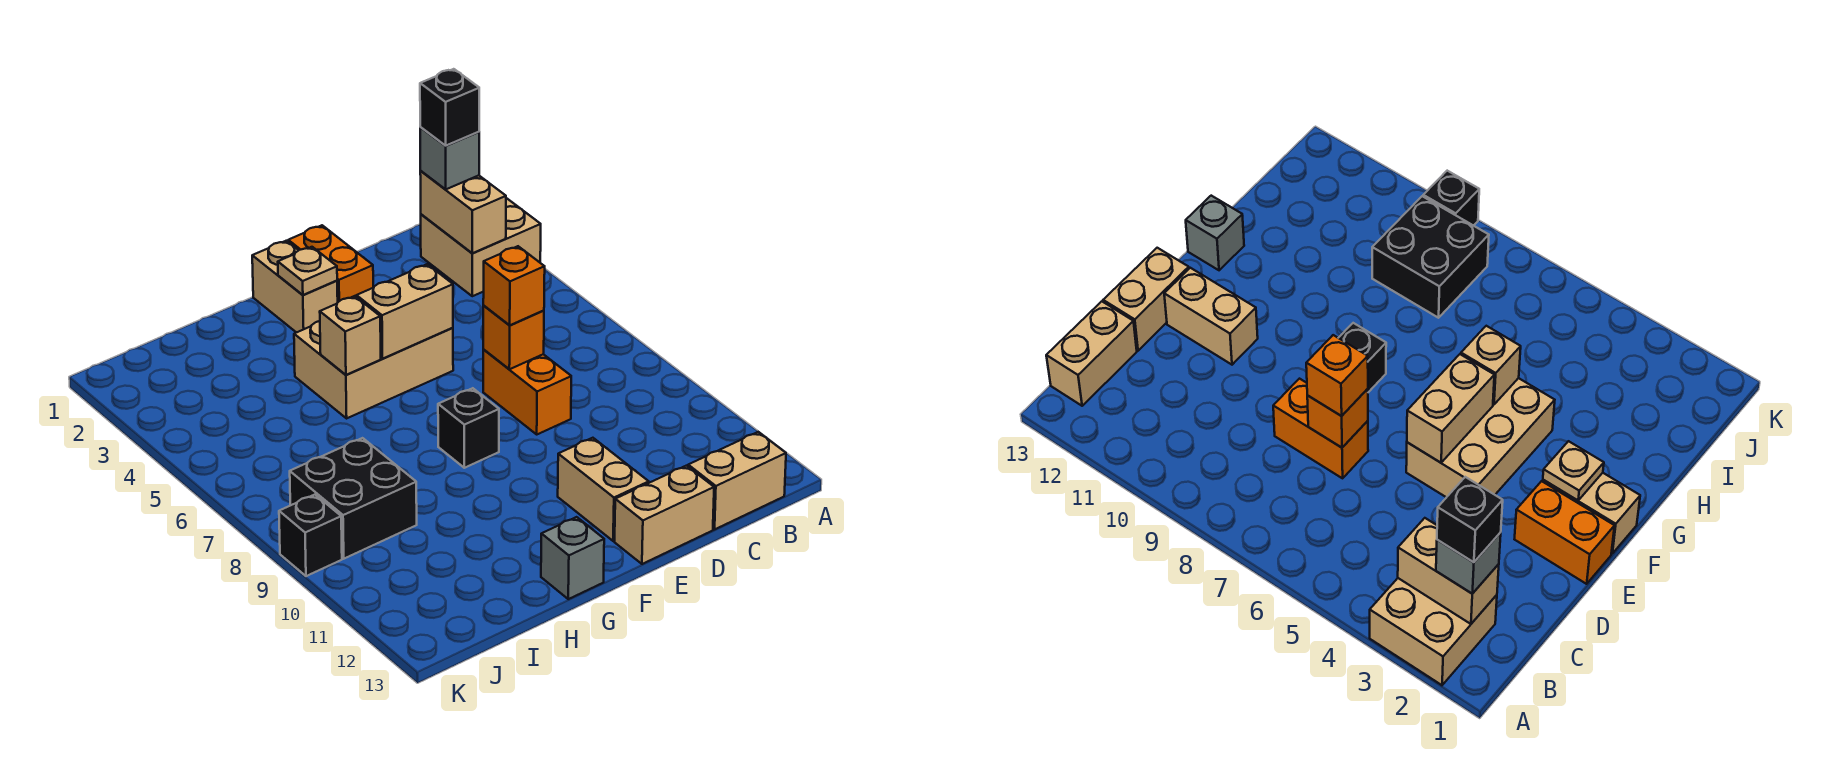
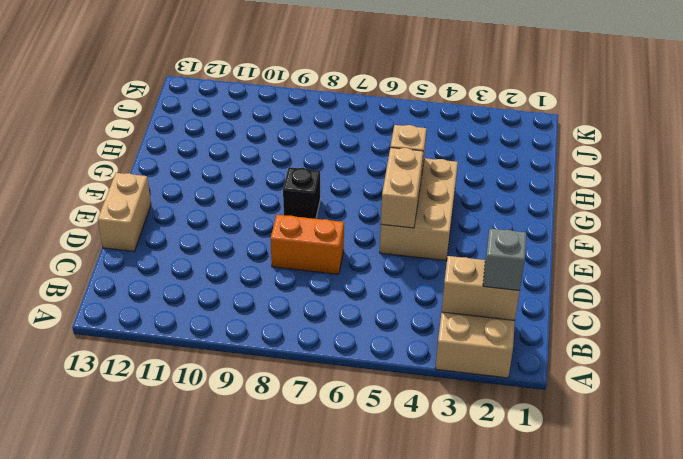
none -> tan brick B13:C13 level 1
none -> orange brick E1:E2 level 1
none -> tan brick E11:E12 level 1

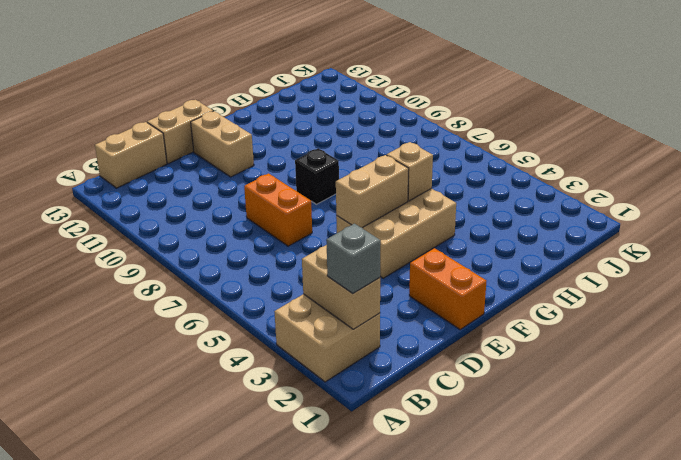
none -> tan brick F1:F2 level 1
none -> grey brick G13 level 1
none -> black brick I8:J9 level 1

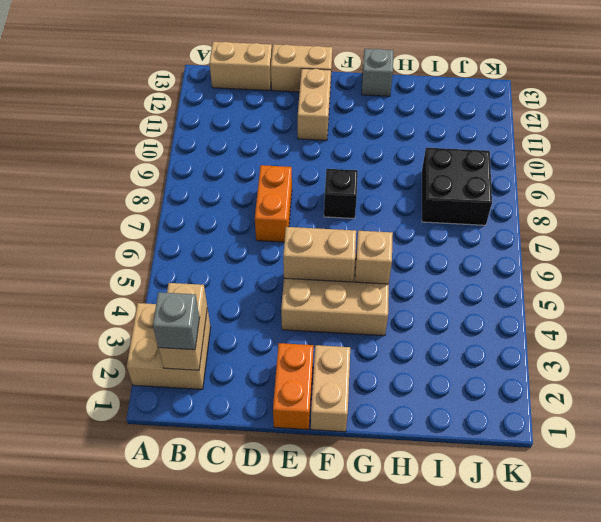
none -> black brick K9 level 1
none -> orange brick D7 level 2
none -> tan plate F2 level 2

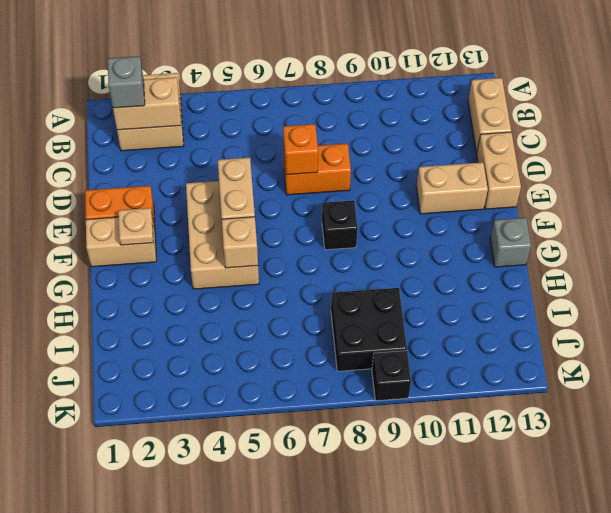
none -> orange brick D7 level 3
none -> black brick B2 level 4

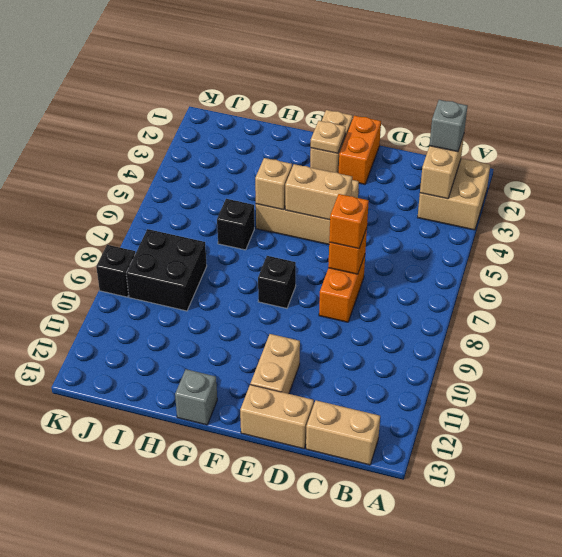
black brick H6 level 1 -> black brick B2 level 4

